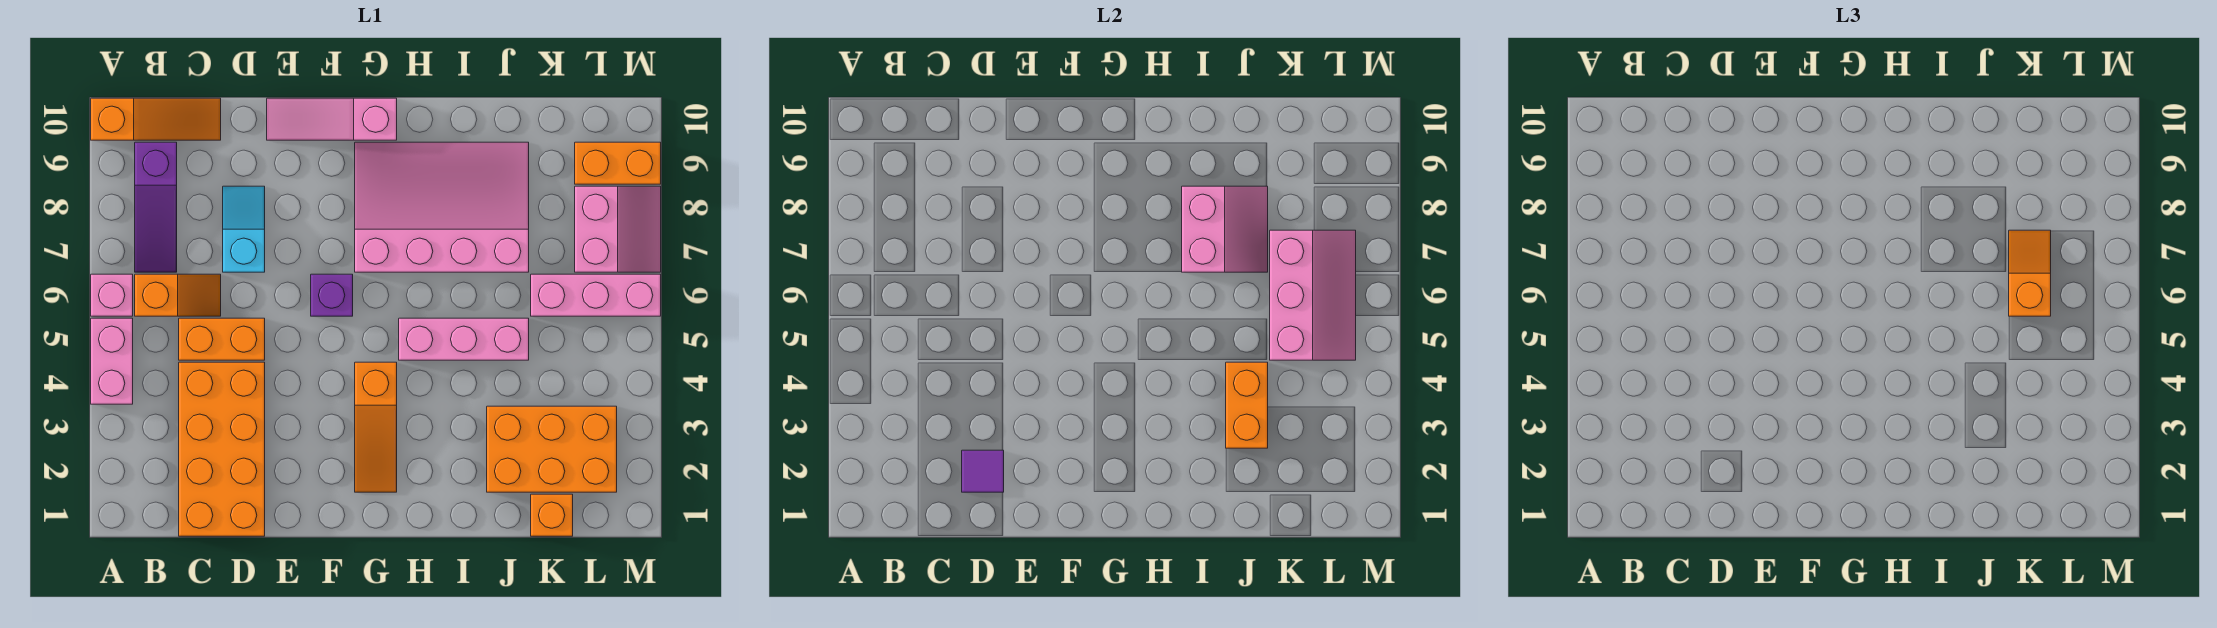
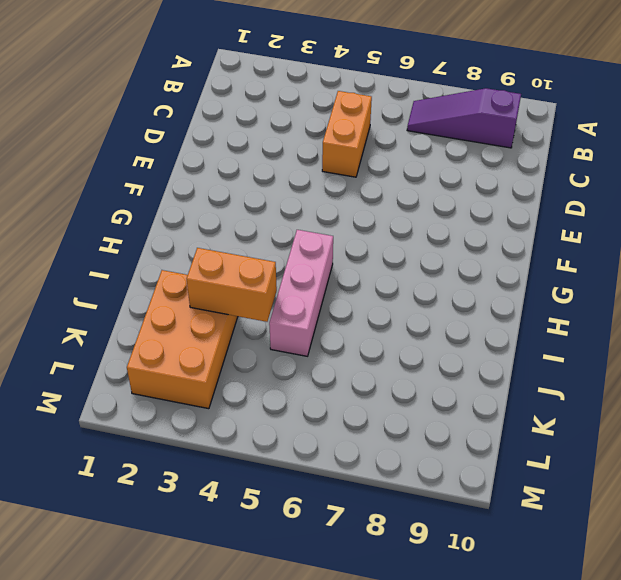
none -> pink brick A4:A5 level 1
none -> pink brick A6 level 1
none -> orange slope A10:C10 level 1 top A

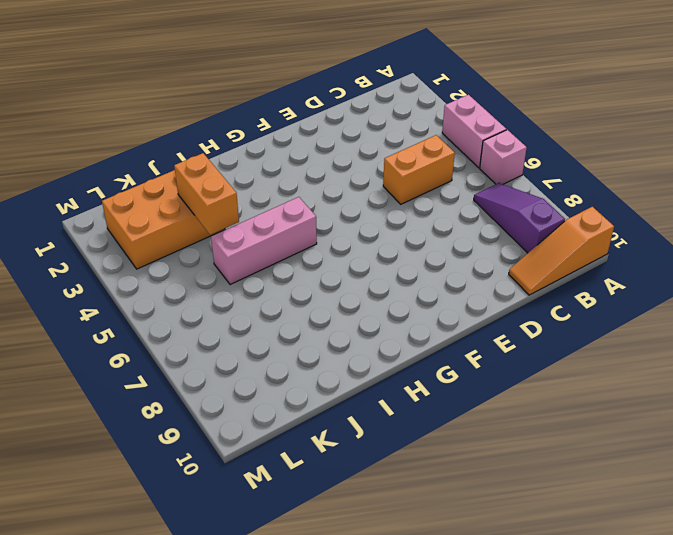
none -> orange slope B6:C6 level 1 top B
none -> orange brick C1:D4 level 1
none -> cyan slope D7:D8 level 1 top 7

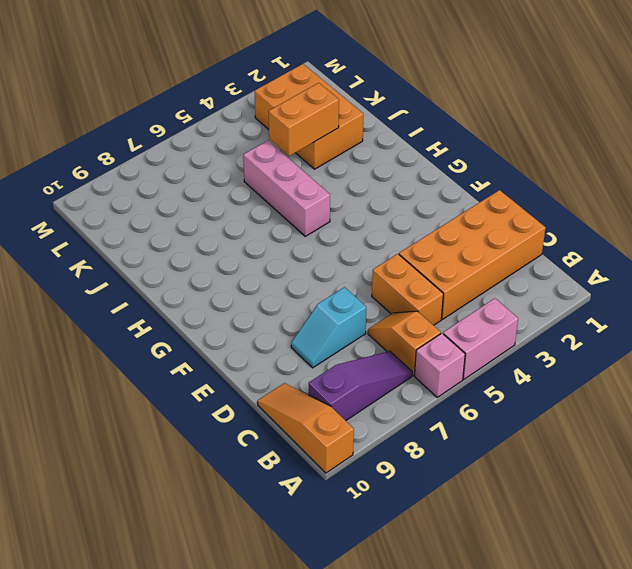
none -> pink slope E10:G10 level 1 top G
none -> purple brick F6 level 1
none -> orange slope G2:G4 level 1 top 4

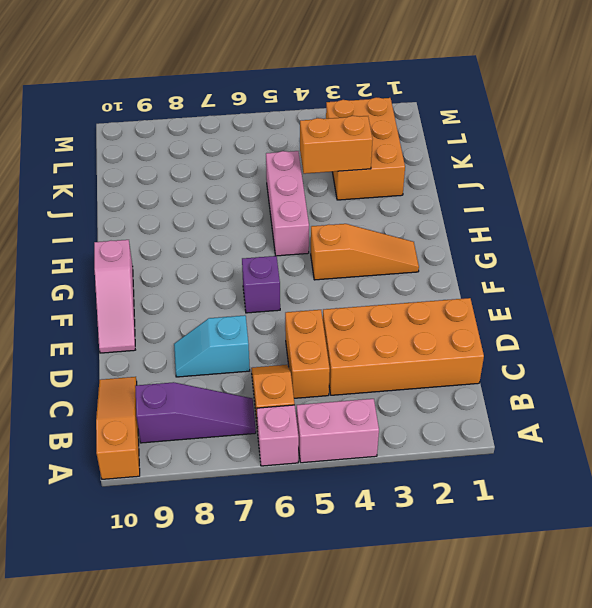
none -> pink slope G7:J9 level 1 top 7
none -> orange brick K1 level 1
none -> pink brick K6:M6 level 1

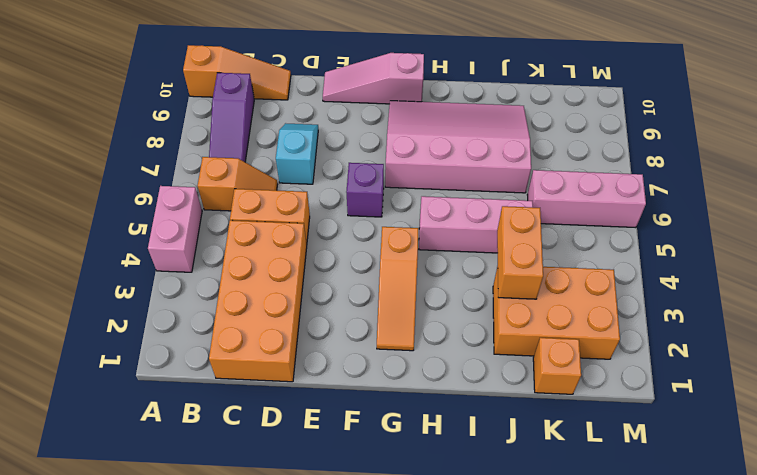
none -> pink brick A6 level 1
none -> pink slope L7:M8 level 1 top L
none -> orange brick L9:M9 level 1

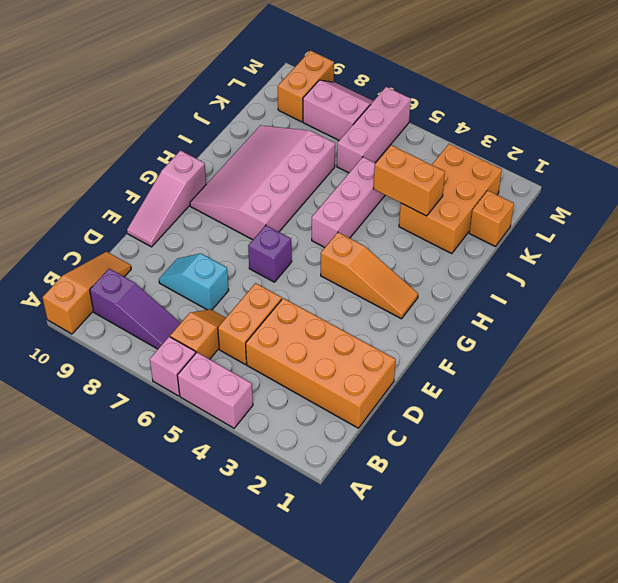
none -> purple tile D2 level 2
none -> pink slope I7:J8 level 2 top I
none -> pink slope K5:L7 level 2 top K

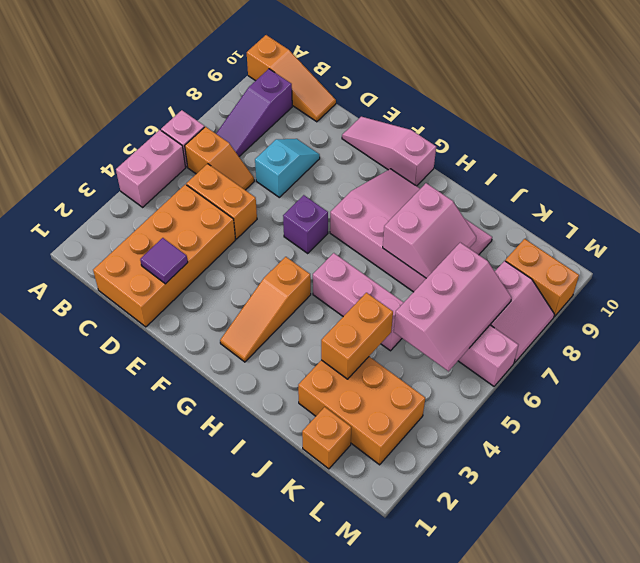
none -> orange slope K6:K7 level 3 top 6

